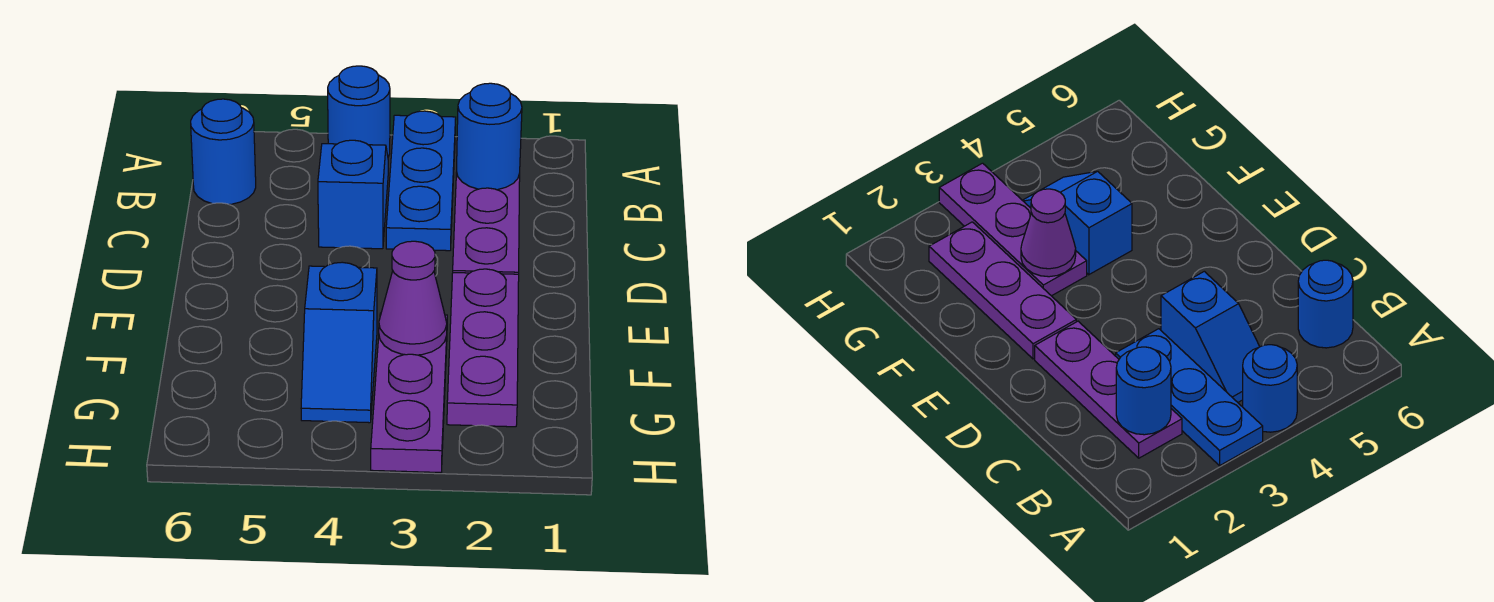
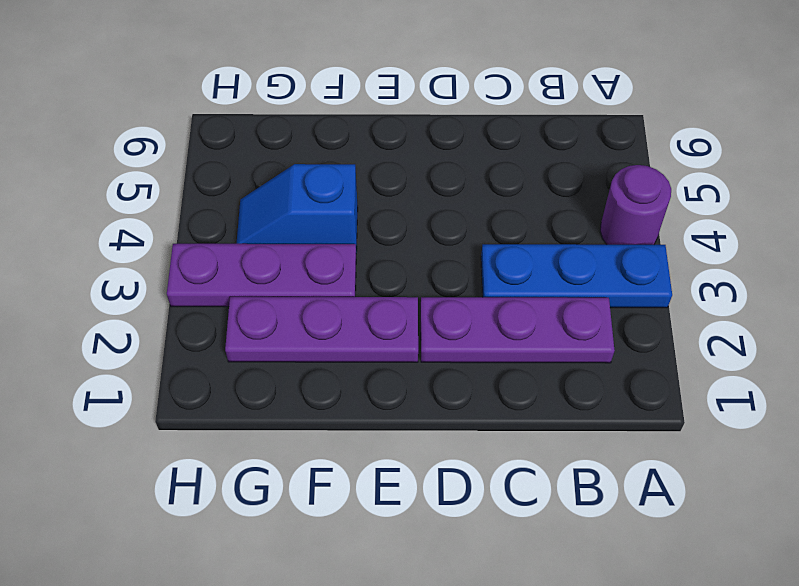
purple round brick A4 level 1 -> blue round brick A4 level 1
none -> blue slope B4:C4 level 1 top C
none -> blue round brick B6 level 1

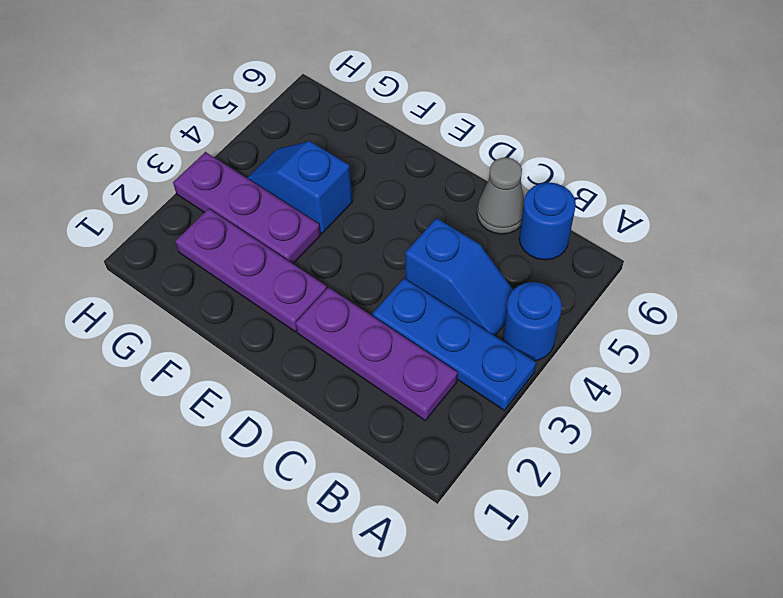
grey cone C6 level 1 -> none
none -> blue round brick B2 level 2
none -> purple cone F3 level 2

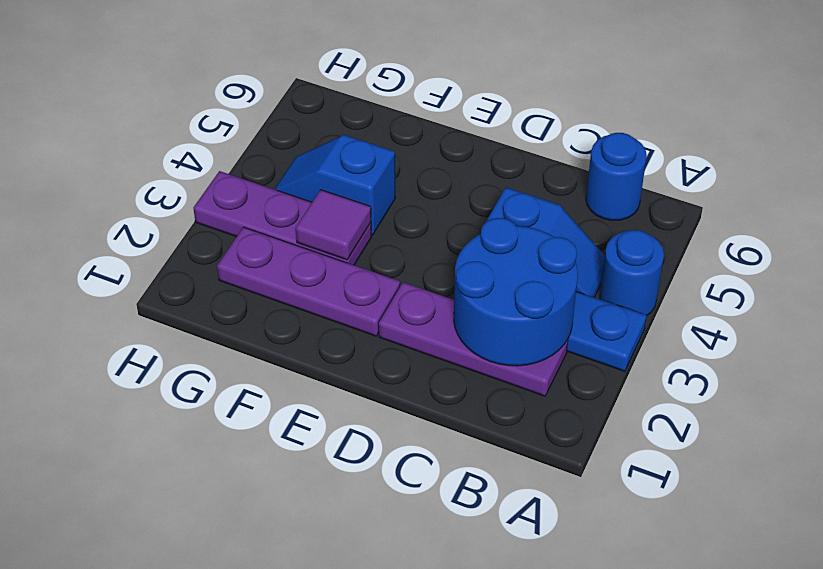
blue round brick B2:C3 level 2 -> blue round brick B2 level 2
purple tile F3 level 2 -> purple cone F3 level 2

